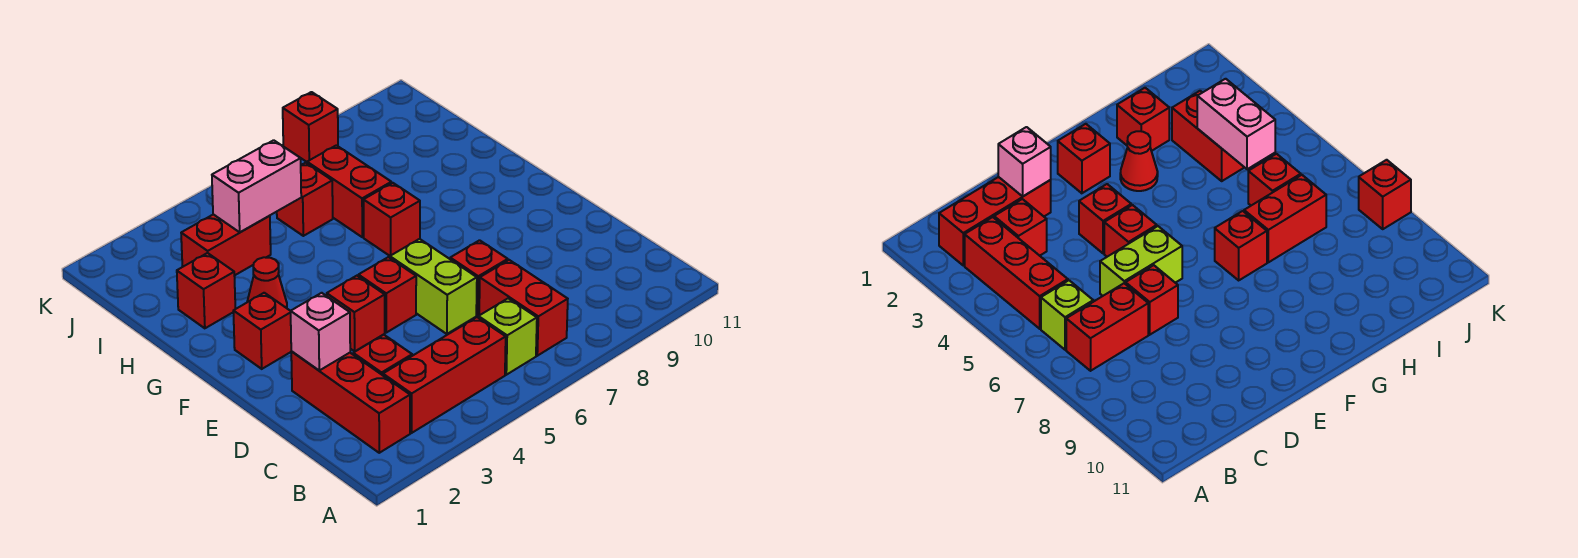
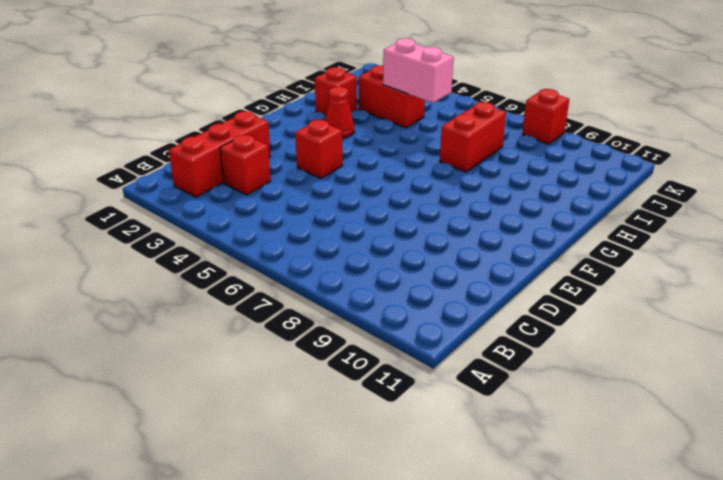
none -> red brick B3:B5 level 1
none -> lime brick B6 level 1
none -> red brick B7:C7 level 1

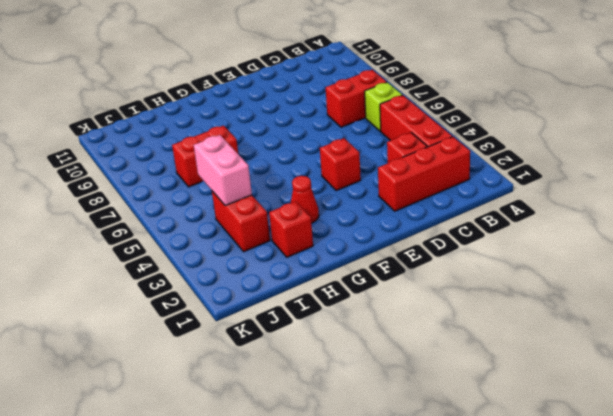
none -> lime brick D6:E6 level 1
none -> red brick D7 level 1
none -> red brick E5 level 1

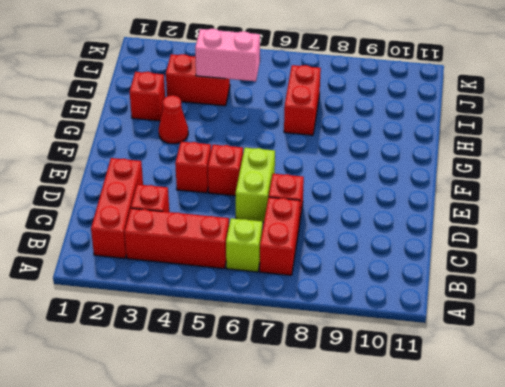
none -> red brick F2 level 1
none -> red brick G7 level 1
none -> red brick I6 level 1

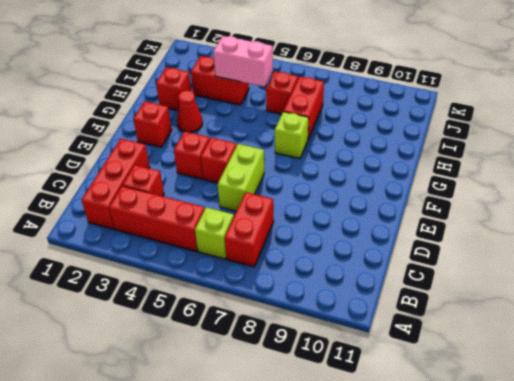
lime brick G7 level 1 -> red brick G7 level 1
none -> red brick D7 level 1
none -> red brick K8 level 1
none -> pink brick D2 level 2

